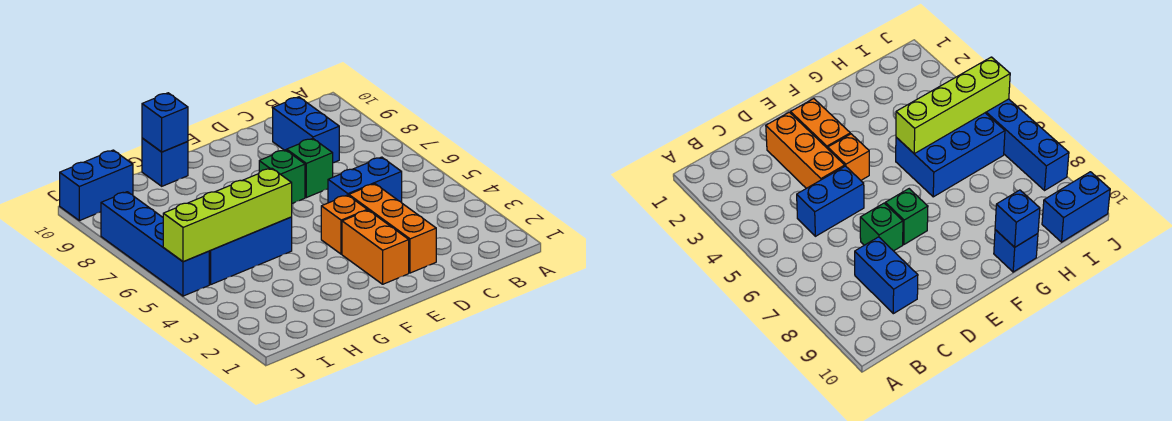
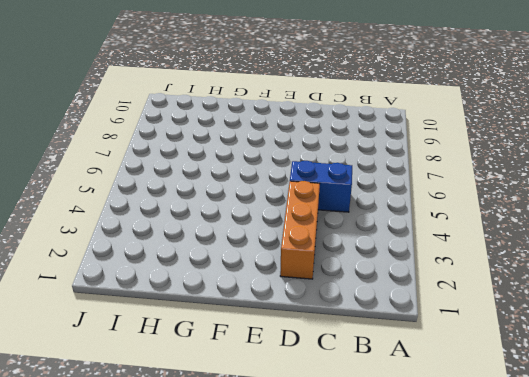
none -> blue brick C8:C9 level 1
none -> green brick D7 level 1
none -> orange brick E2:E3 level 1

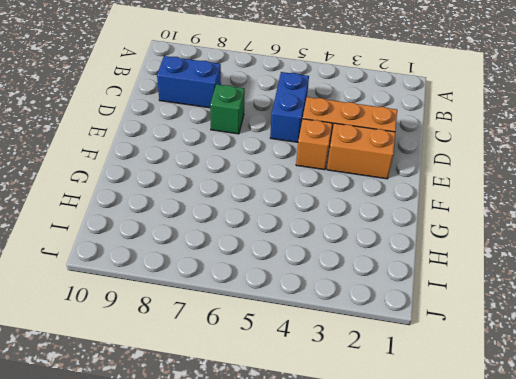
none -> green brick E7 level 1
none -> blue brick G5:I6 level 1
none -> blue brick G10 level 1

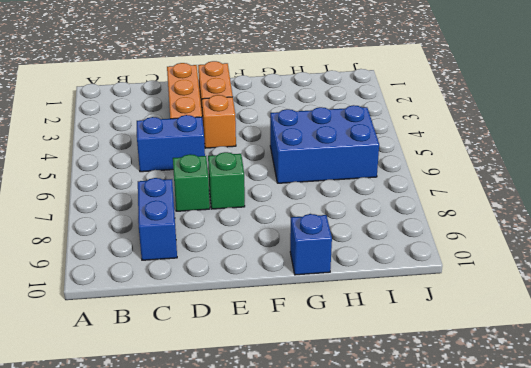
none -> blue brick I10:J10 level 1
none -> blue brick J5:J8 level 1
none -> lime brick G5:J5 level 2

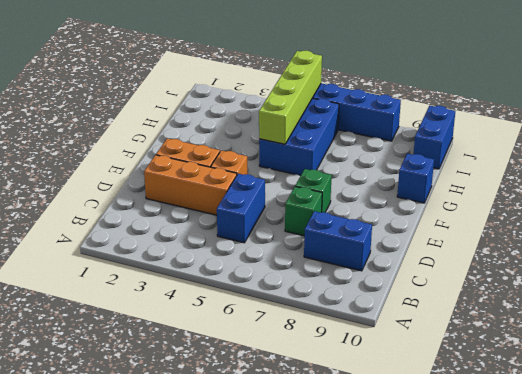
none -> blue brick G10 level 2

